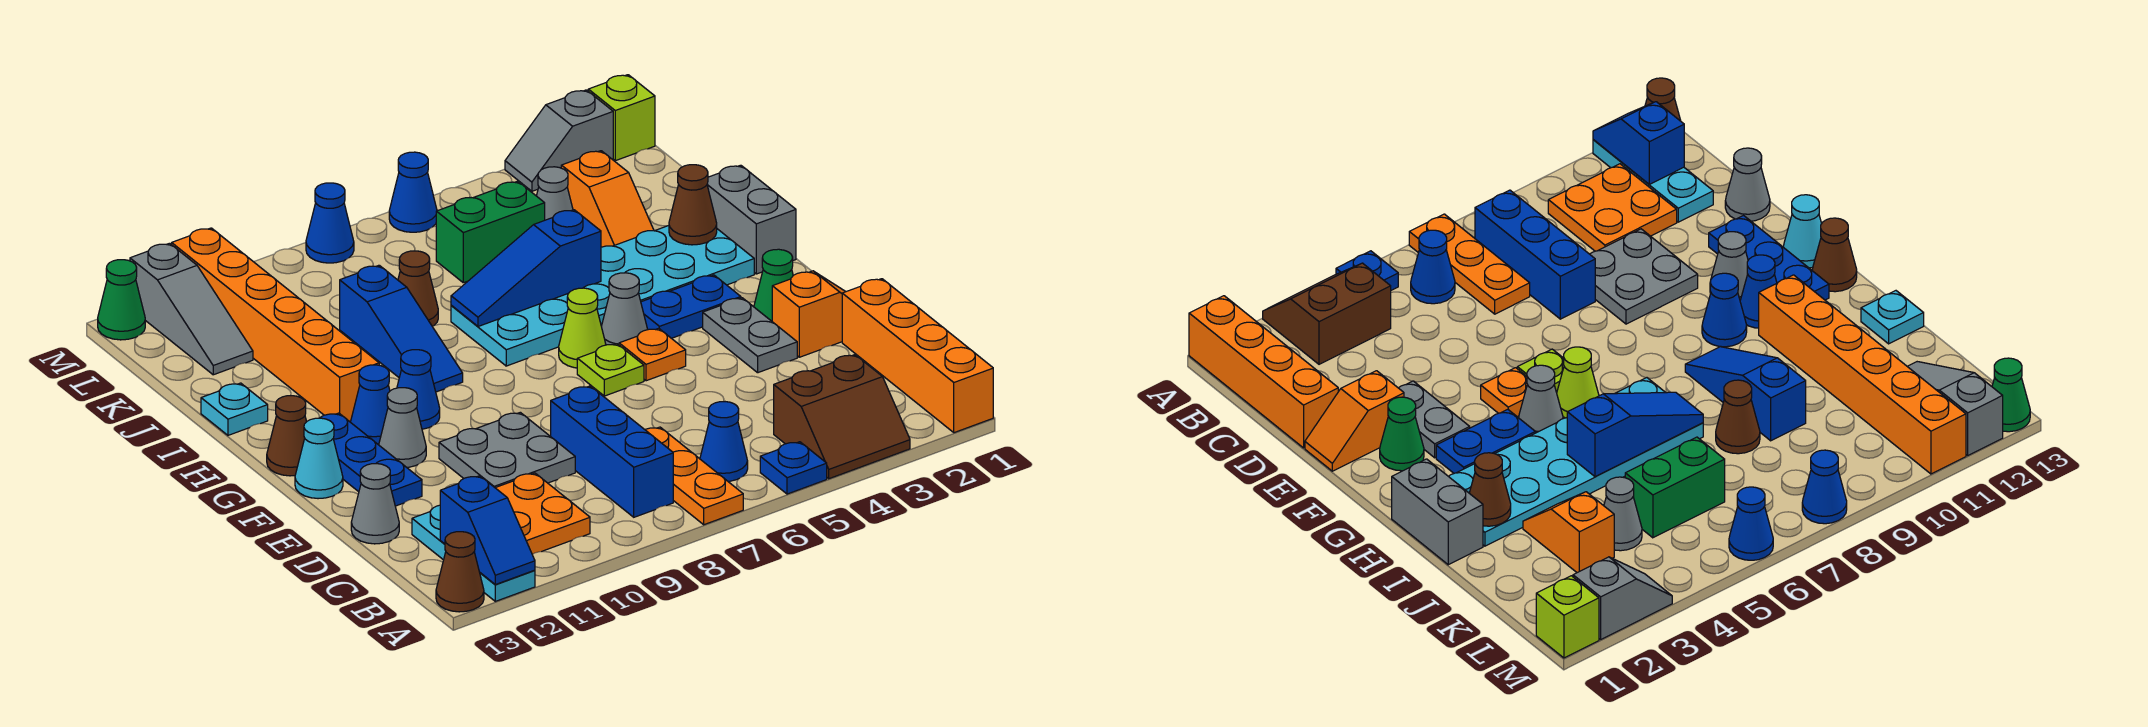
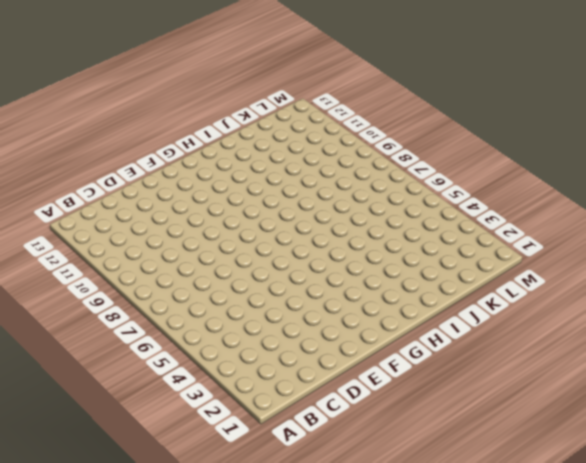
none -> orange brick A1:D1 level 1
none -> brown slope A3:B4 level 1 top B
none -> blue plate A5 level 1
none -> orange plate A7:C7 level 1

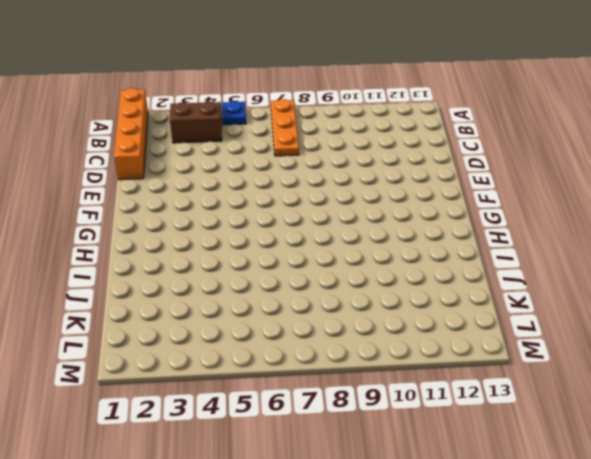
none -> cyan plate A12:C12 level 1
none -> brown cone A13 level 1
none -> blue cone B6 level 1
none -> blue brick B8:D8 level 1

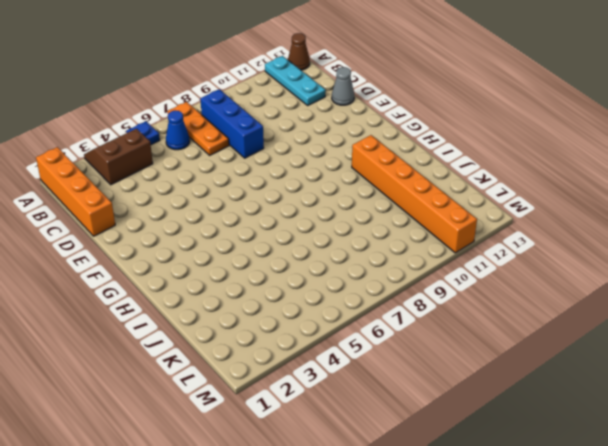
none -> orange plate B10:C11 level 1
none -> grey plate D9:E10 level 1
none -> orange slope E1:E2 level 1 top 2
none -> grey plate E3:F3 level 1

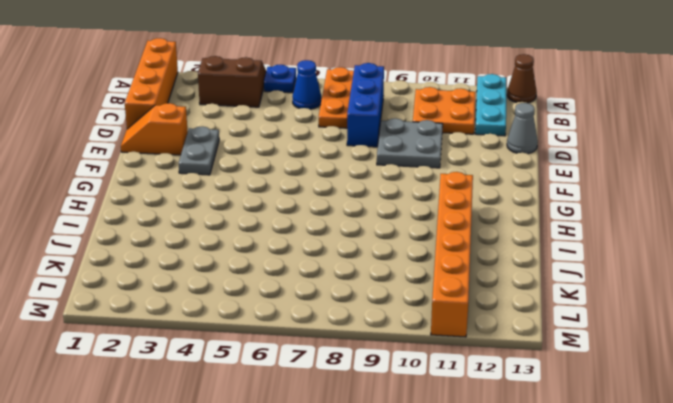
none -> blue plate E12:G12 level 1
none -> green cone F2 level 1
none -> orange plate F5 level 1
none -> lime plate F6 level 1

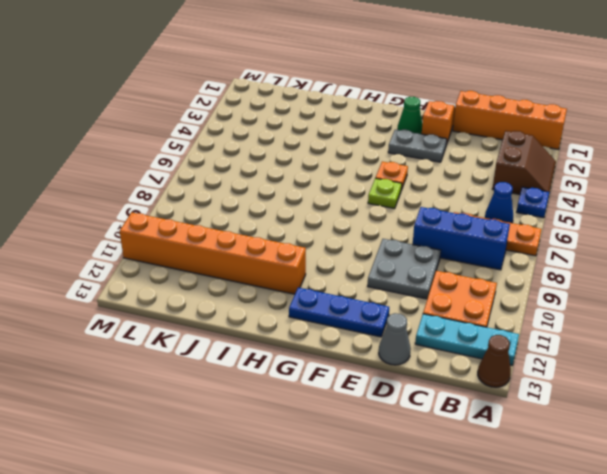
none -> grey cone F11 level 1
none -> cyan cone F13 level 1
none -> blue plate G3:G4 level 1
none -> grey cone G5 level 1

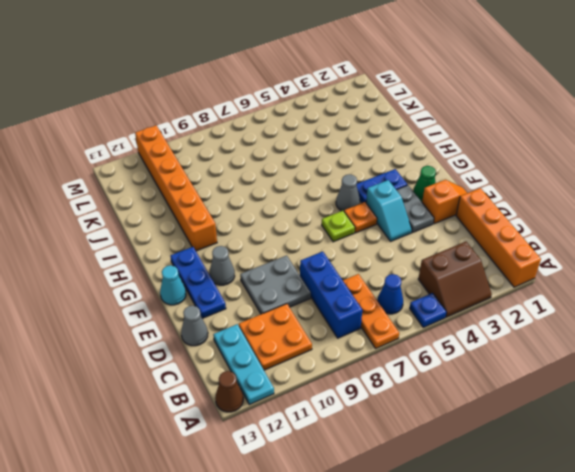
cyan slope E4:F4 level 1 top F -> none
none -> lime cone G6 level 1
none -> blue cone G10 level 1
none -> blue cone G11 level 1
none -> brown cone G13 level 1

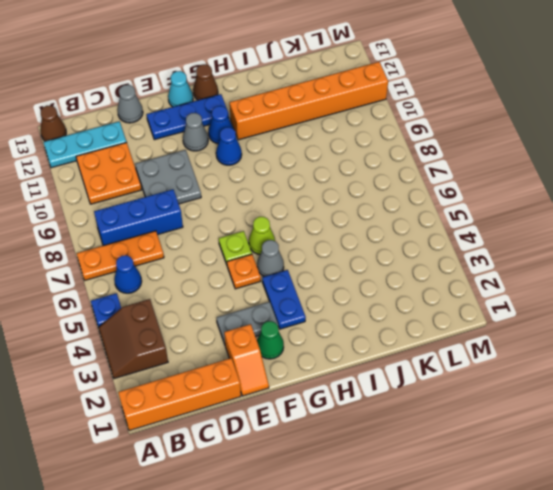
none -> grey brick H1:I1 level 1
none -> cyan plate H2:I7 level 1
none -> blue slope H9:J9 level 1 top J
none -> cyan plate I13 level 1

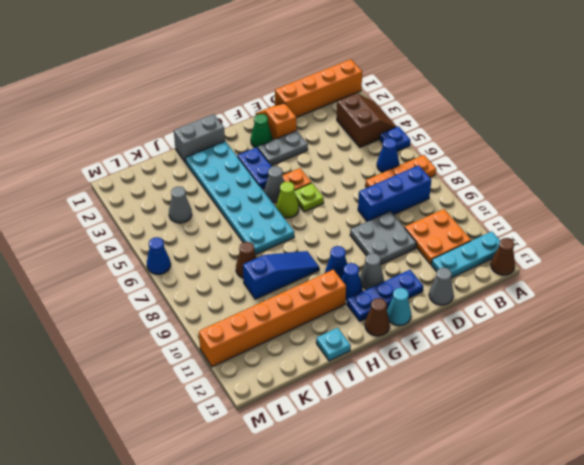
none -> orange slope J3:K3 level 1 top K
none -> green brick K5:K6 level 1
none -> grey slope K12:M12 level 1 top M
none -> lime brick M1 level 1

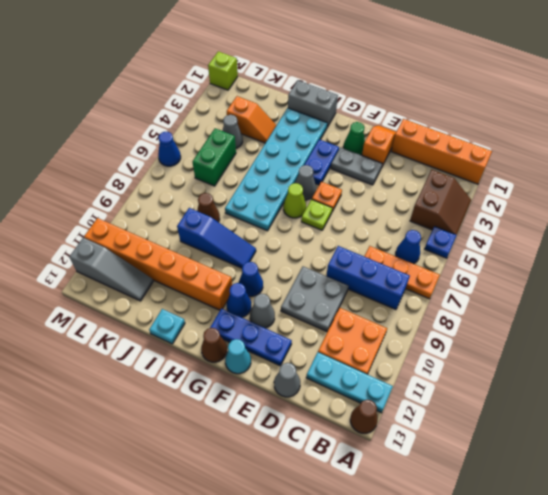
none -> grey slope M2:M3 level 1 top 2
none -> blue cone M8 level 1
none -> green cone M13 level 1
none -> blue slope A12:B12 level 2 top B

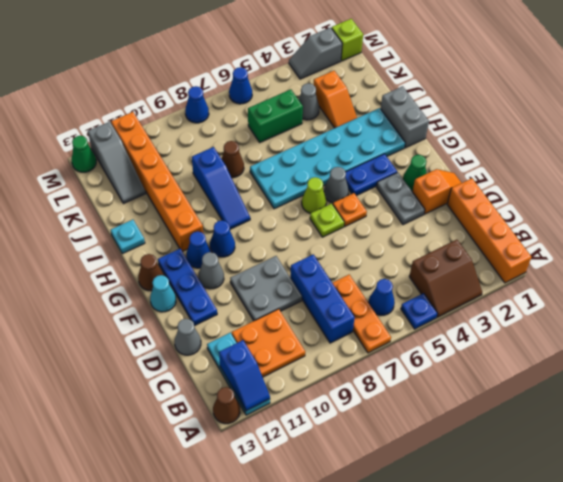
none -> brown cone I2 level 2
none -> blue slope I5:I7 level 2 top 5

